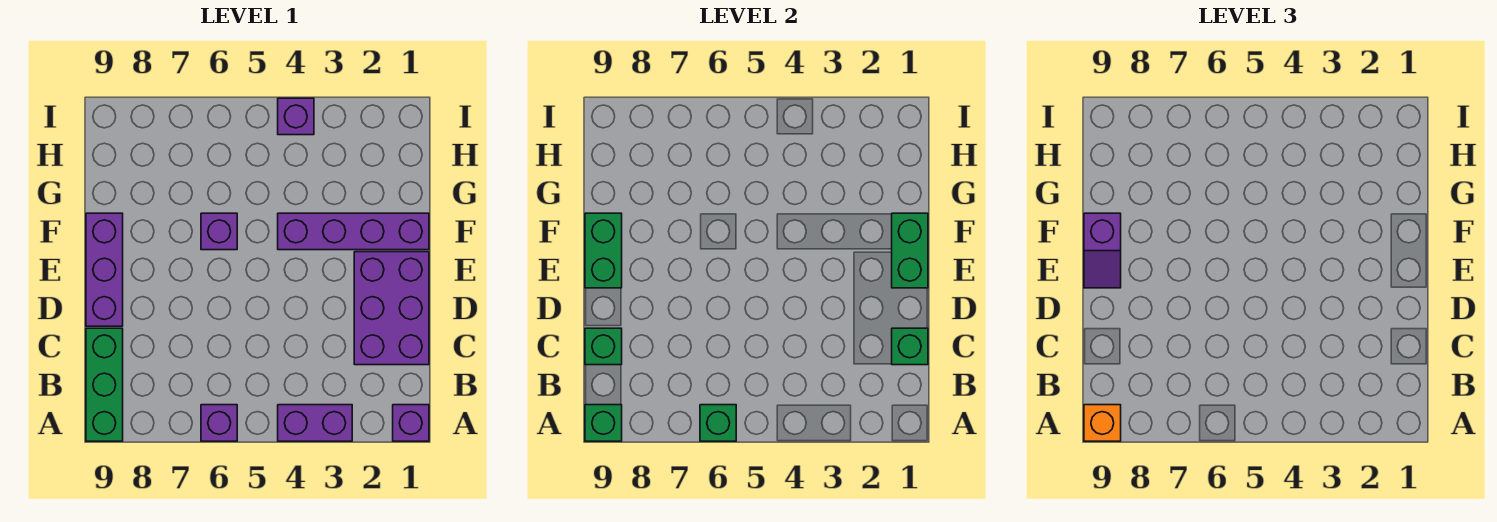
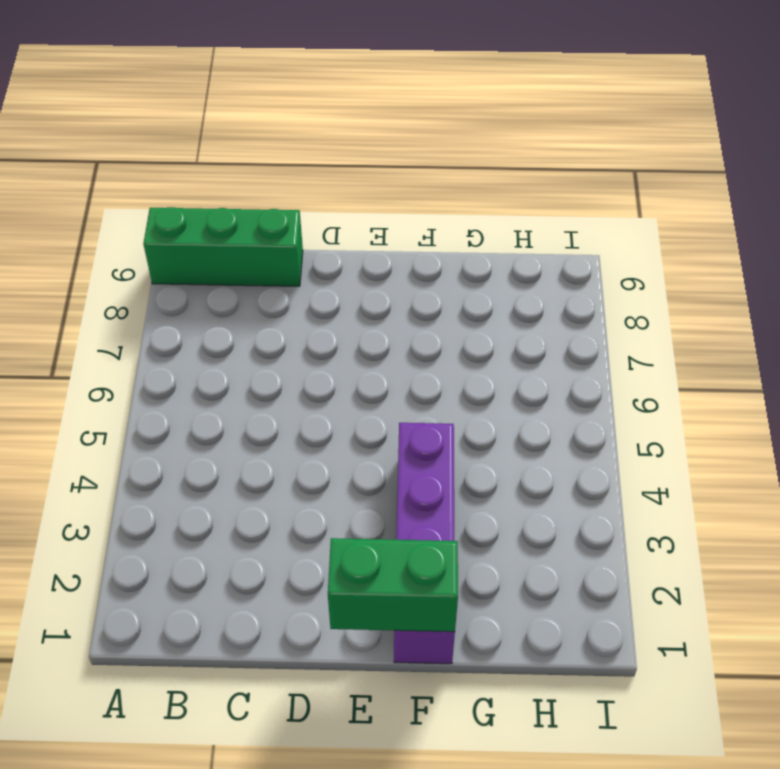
none -> purple brick A1 level 1
none -> purple brick A3:A4 level 1
none -> purple brick A6 level 1

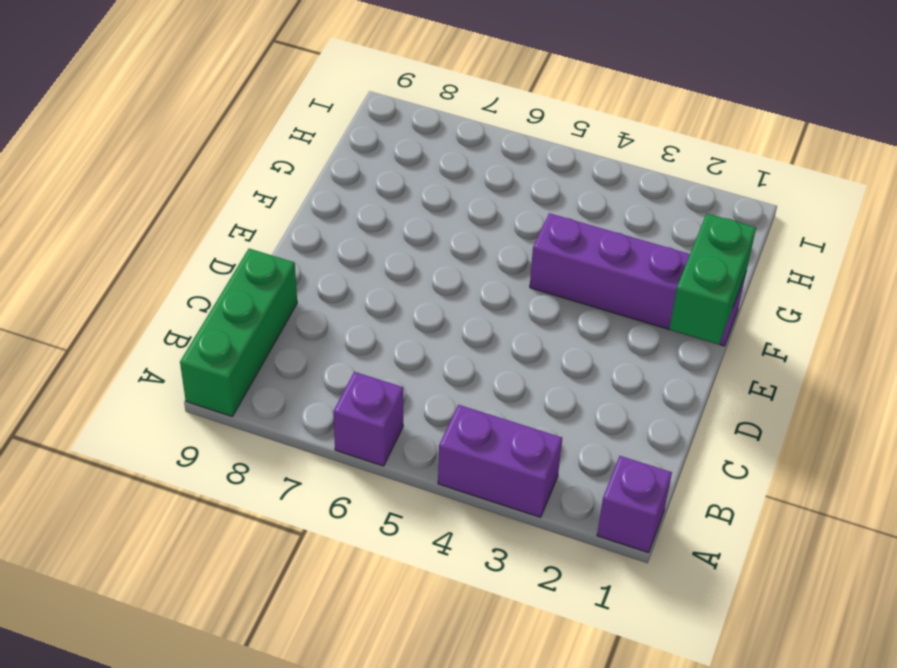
none -> purple brick C1:E2 level 1
none -> purple brick D9:F9 level 1
none -> purple brick F6 level 1

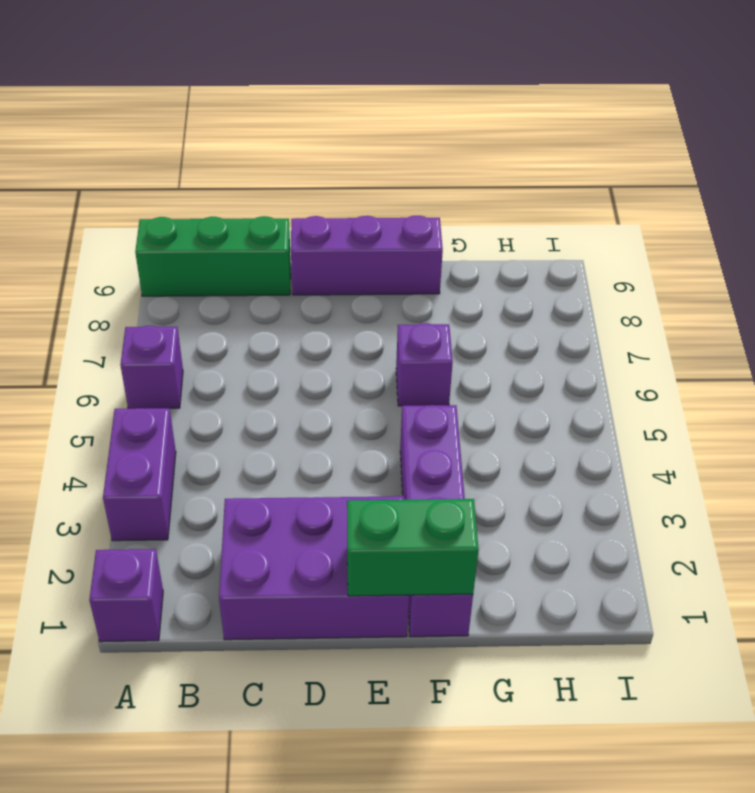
none -> purple brick I4 level 1
none -> green brick A6 level 2
none -> green brick A9 level 2

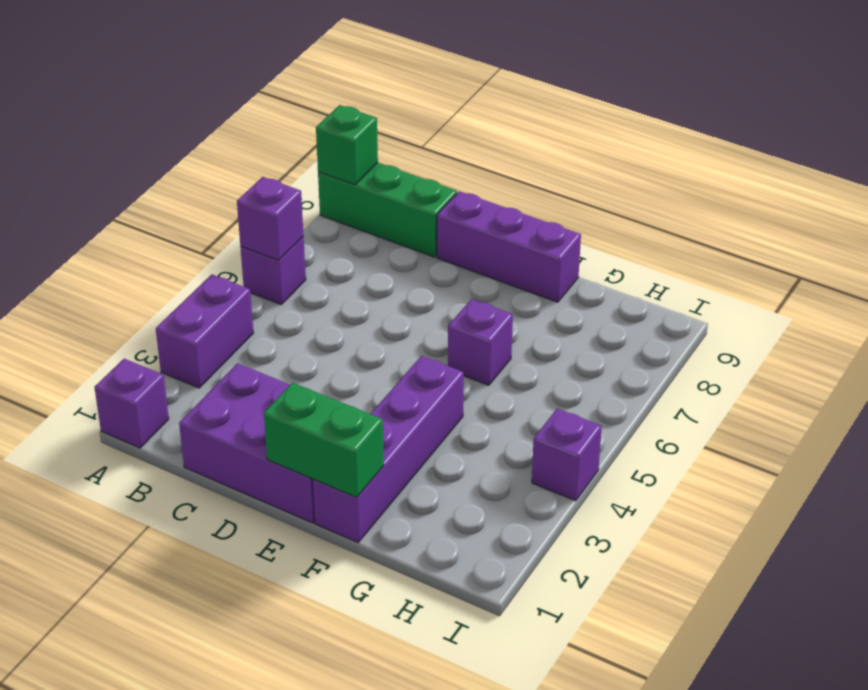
purple brick A6 level 2 -> green brick A6 level 2
none -> green brick C1 level 2
none -> green brick C9 level 2
none -> green brick E9:F9 level 2

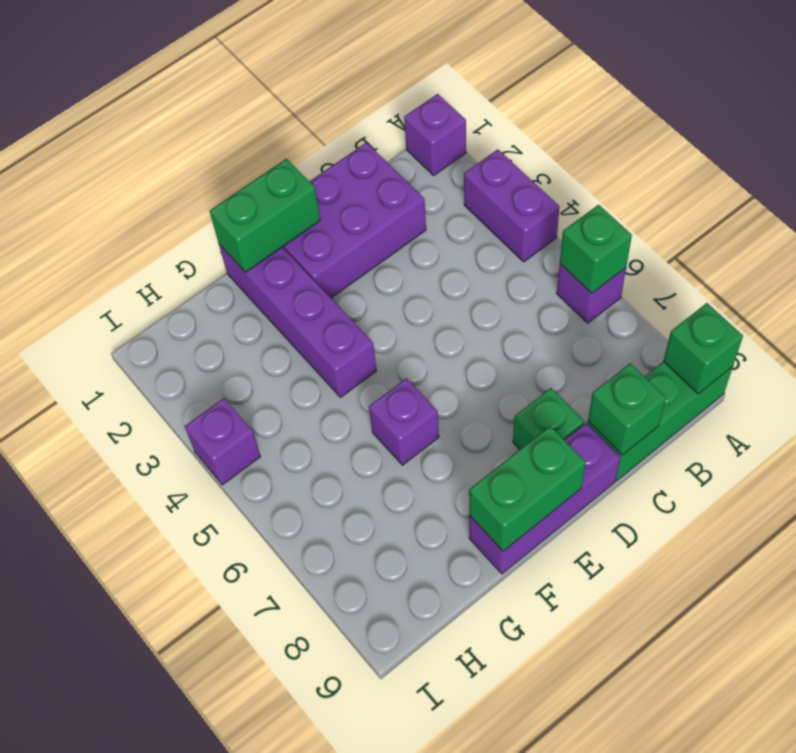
green brick D8 level 1 -> green brick C1 level 2
none -> orange brick A9 level 3
none -> purple slope E9:F9 level 3 top F

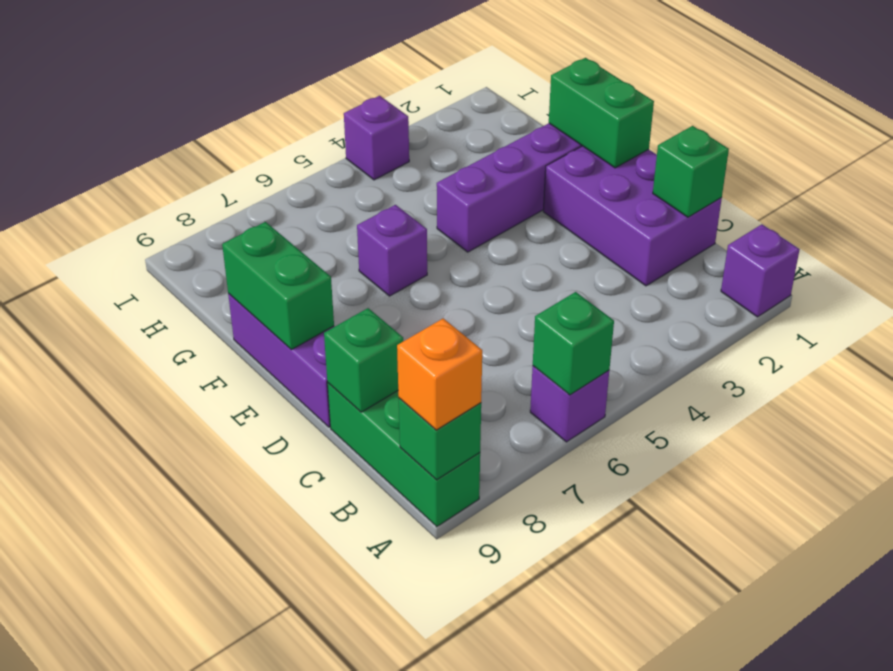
none -> purple brick A3:A4 level 1
none -> purple slope E9:F9 level 3 top F

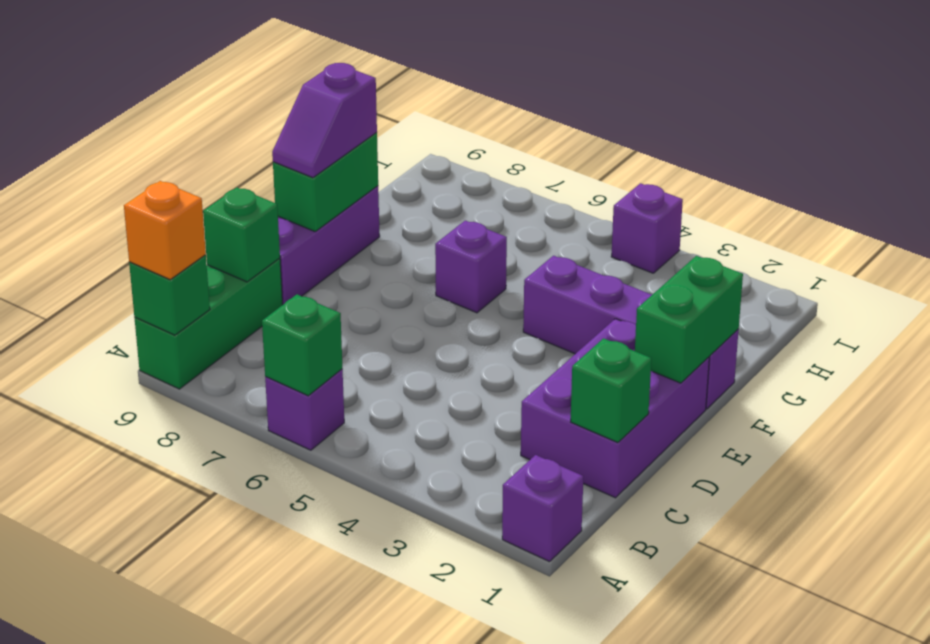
none -> purple brick A3:A4 level 1

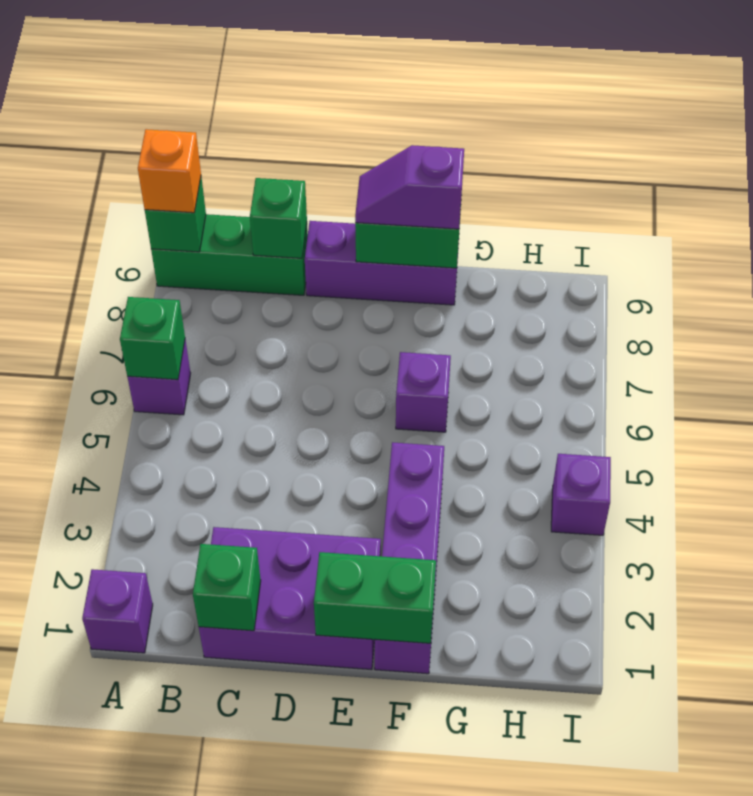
none -> purple brick A3:A4 level 1

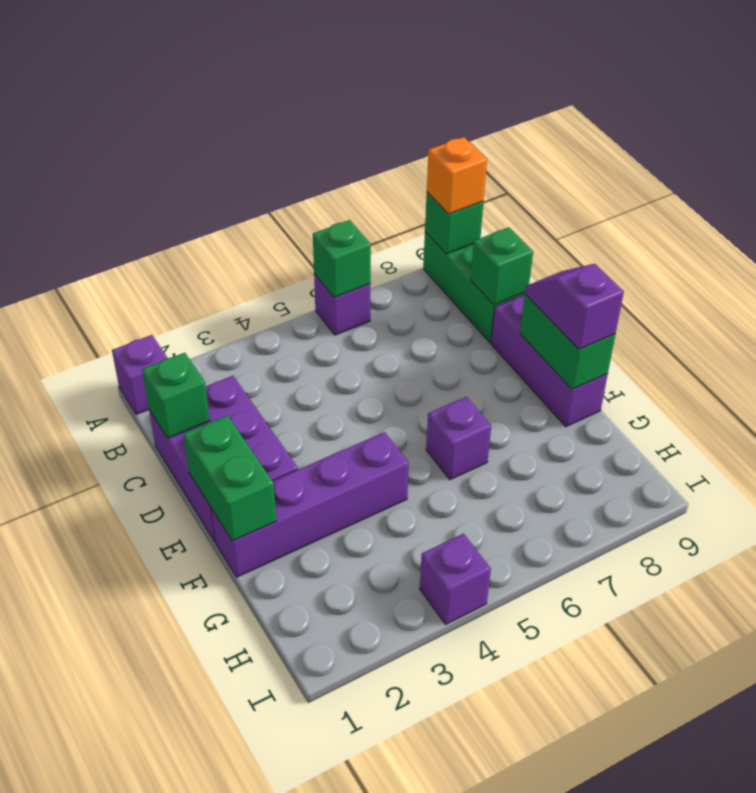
none -> purple brick A3:A4 level 1

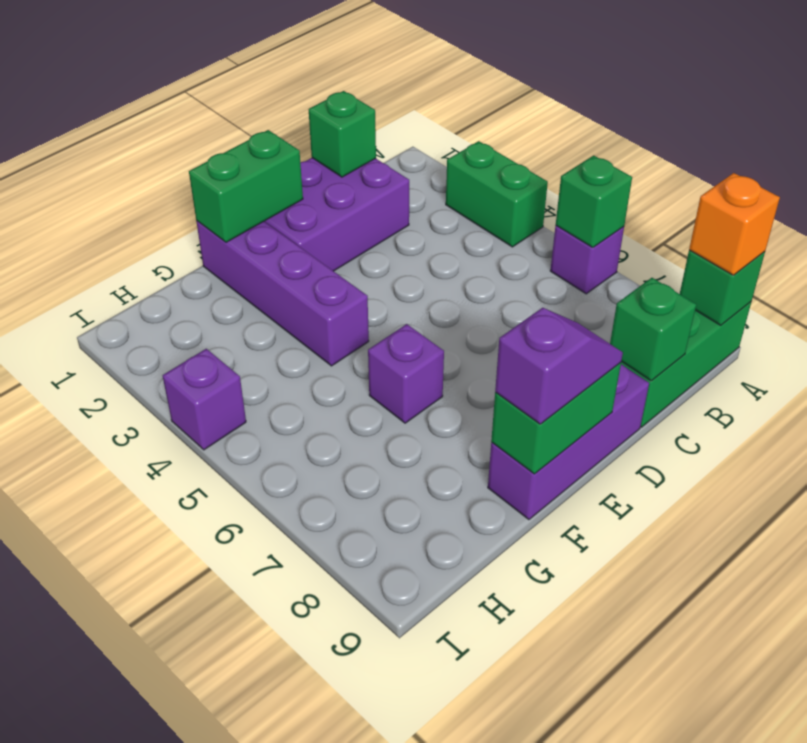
green brick A3:A4 level 1 -> purple brick A3:A4 level 1
none -> purple brick A1 level 1

